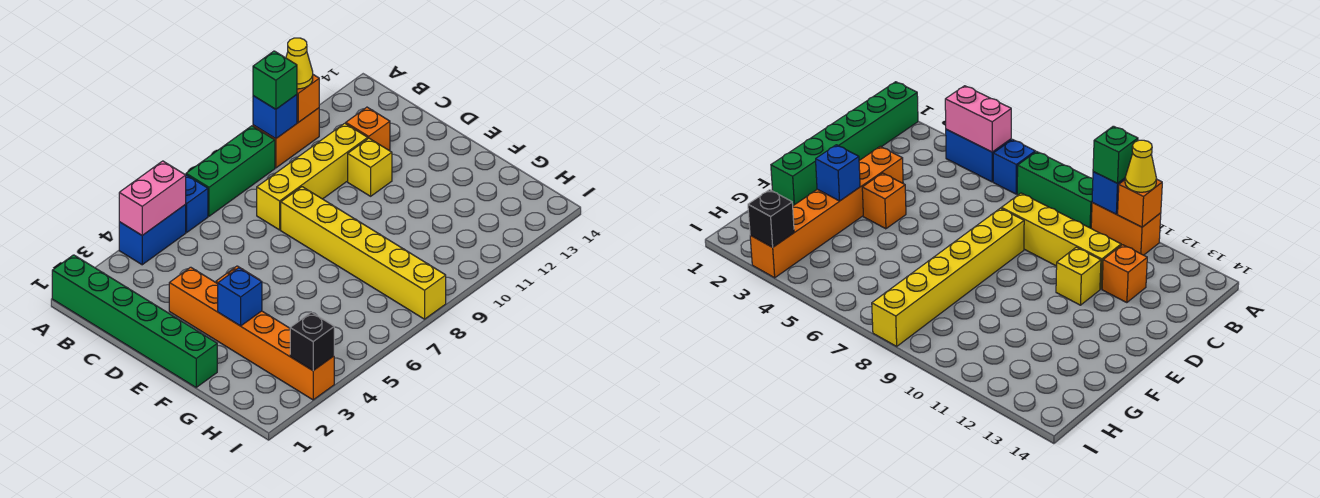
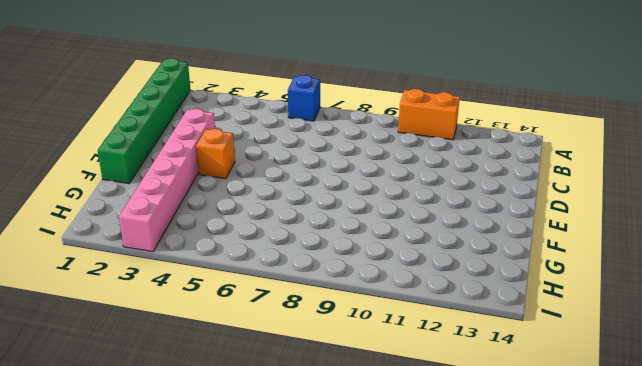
pink brick D3:I3 level 1 -> orange brick D3:I3 level 1
none -> blue brick A4:A5 level 1
none -> green brick A7:A9 level 1
none -> yellow brick C8:C11 level 1

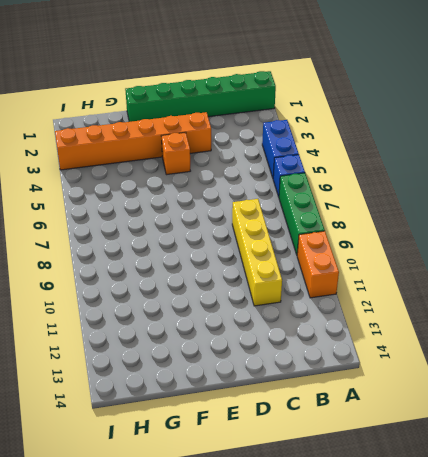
none -> orange brick C12 level 1
none -> yellow brick D8:I8 level 1
none -> yellow brick D11 level 1

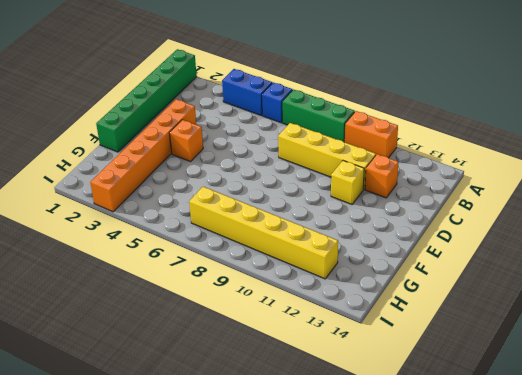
yellow brick H7:H12 level 1 -> yellow brick D8:I8 level 1
none -> pink brick A4:A5 level 2
none -> blue brick A10 level 2
none -> orange brick A11 level 2

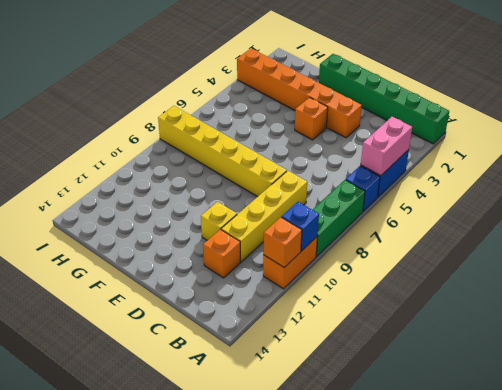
none -> blue brick F3 level 2
none -> black brick I3 level 2
none -> green brick A10 level 3

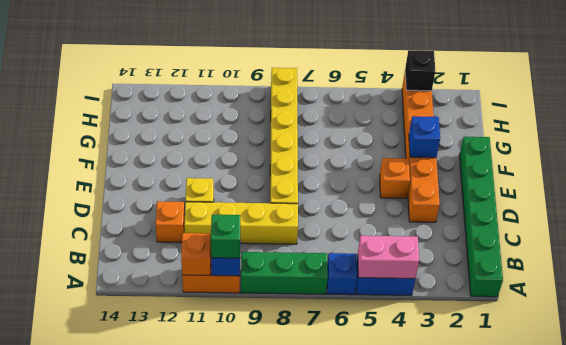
none -> yellow cone A11 level 3

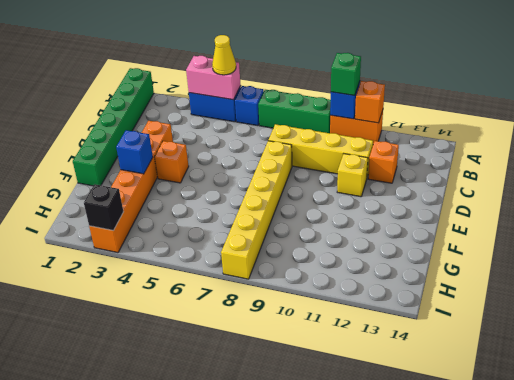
yellow cone A5 level 3 -> yellow cone A11 level 3

